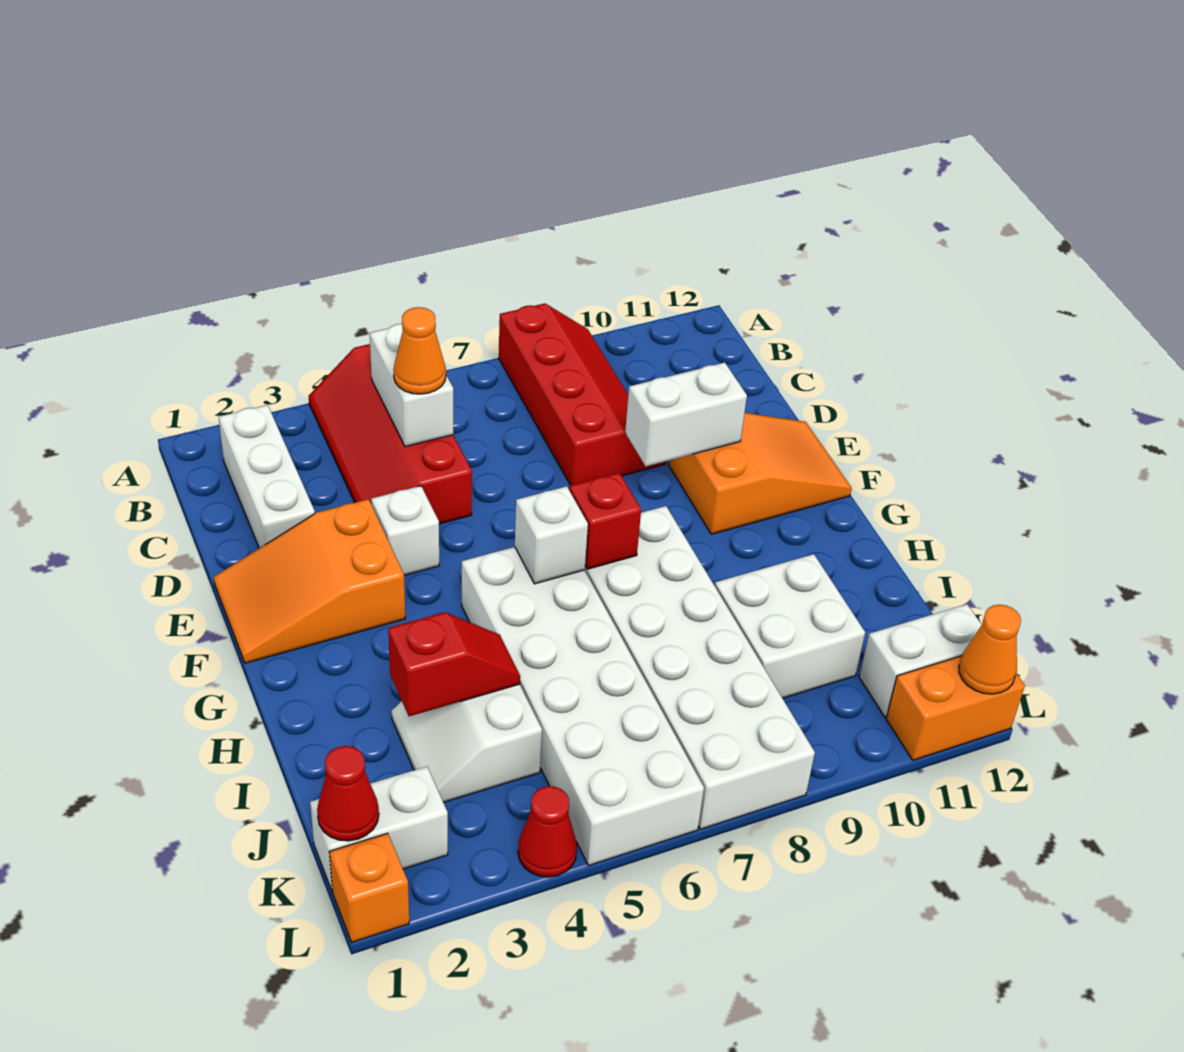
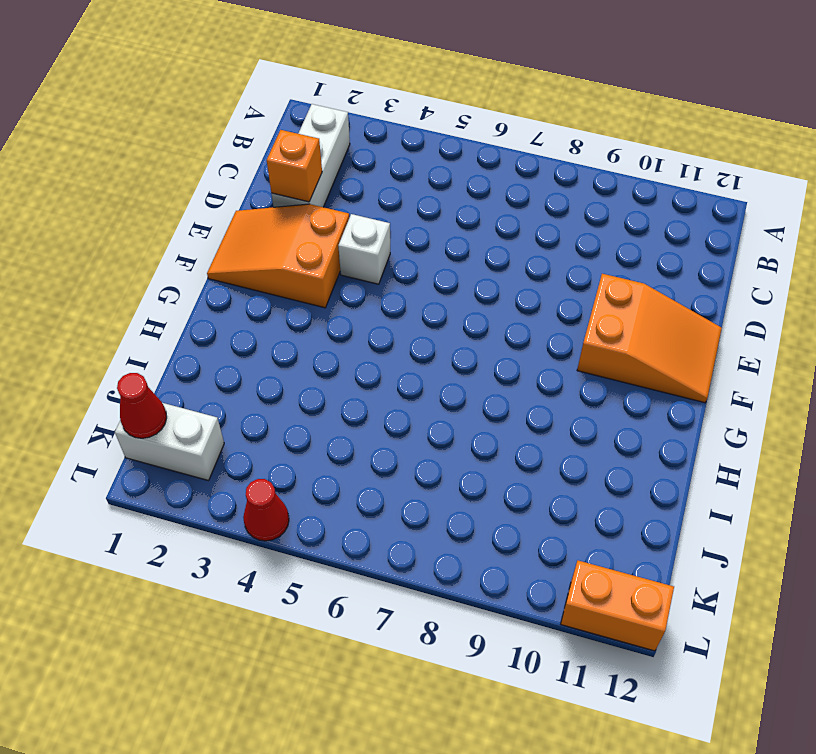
orange brick D2 level 2 -> orange brick L1 level 1
none -> red slope A4:D5 level 1 top 5
none -> red slope A8:D9 level 1 top 8
none -> white brick G5:L6 level 1

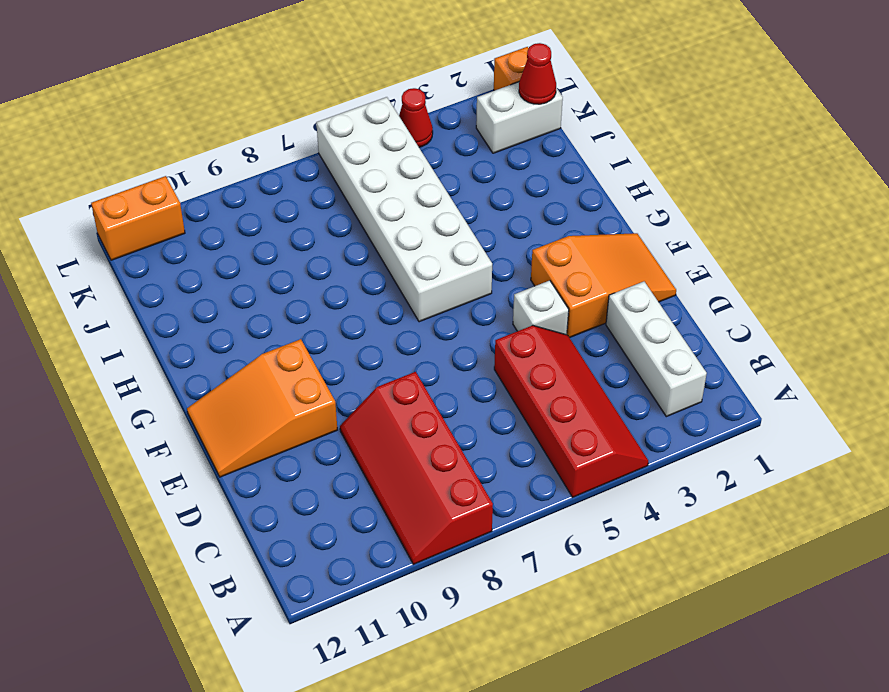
none -> white brick G7:L8 level 1
none -> white slope I3:J4 level 1 top 4
none -> white brick I9:J10 level 1

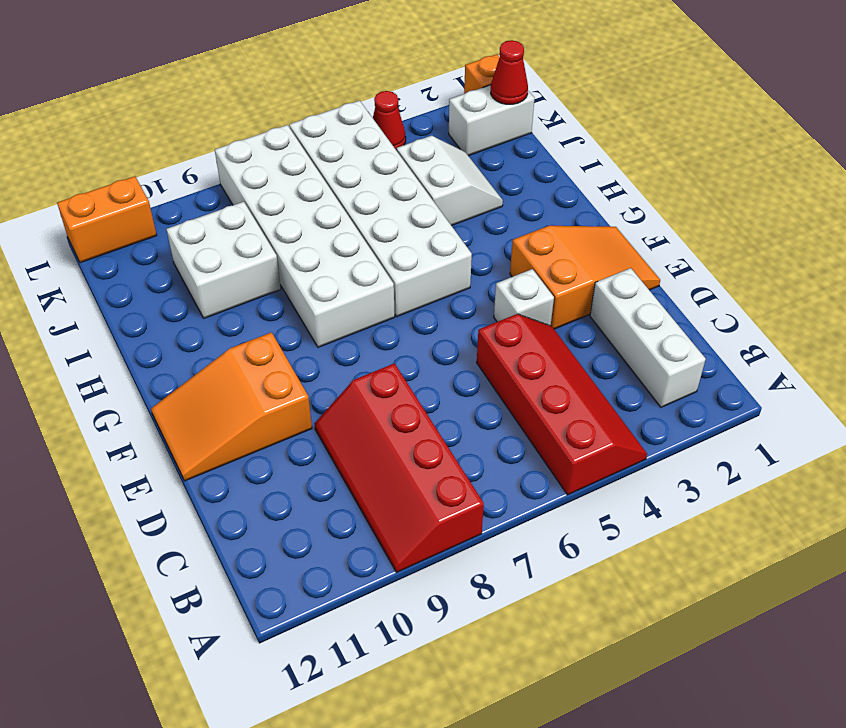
none -> white brick K11:K12 level 1
none -> white brick B5:C5 level 2
none -> white brick E9:E10 level 2

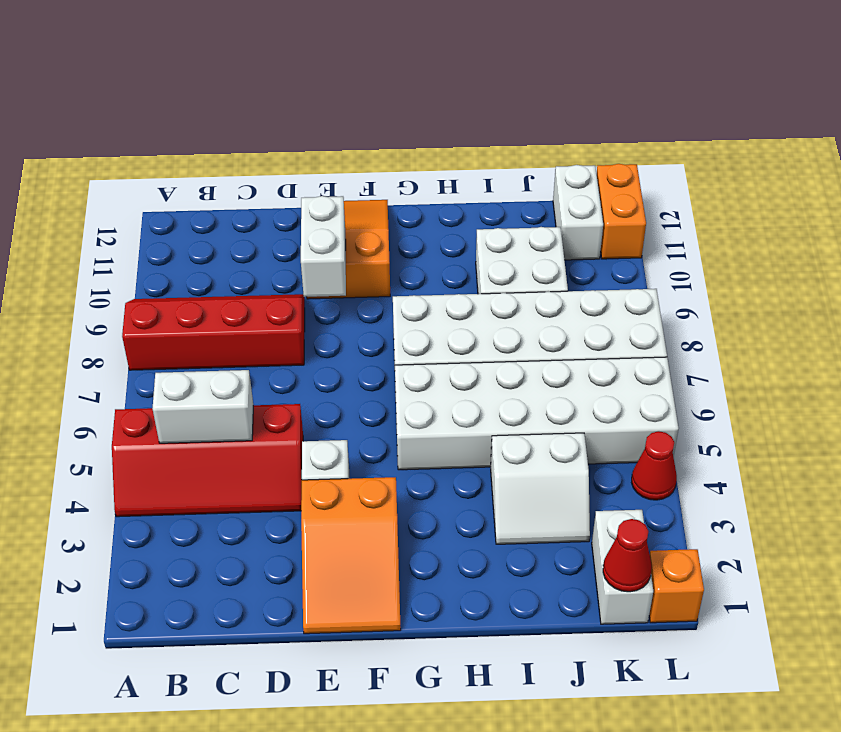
none -> white brick B2:D2 level 1
none -> white brick G6 level 2
none -> red brick G7 level 2

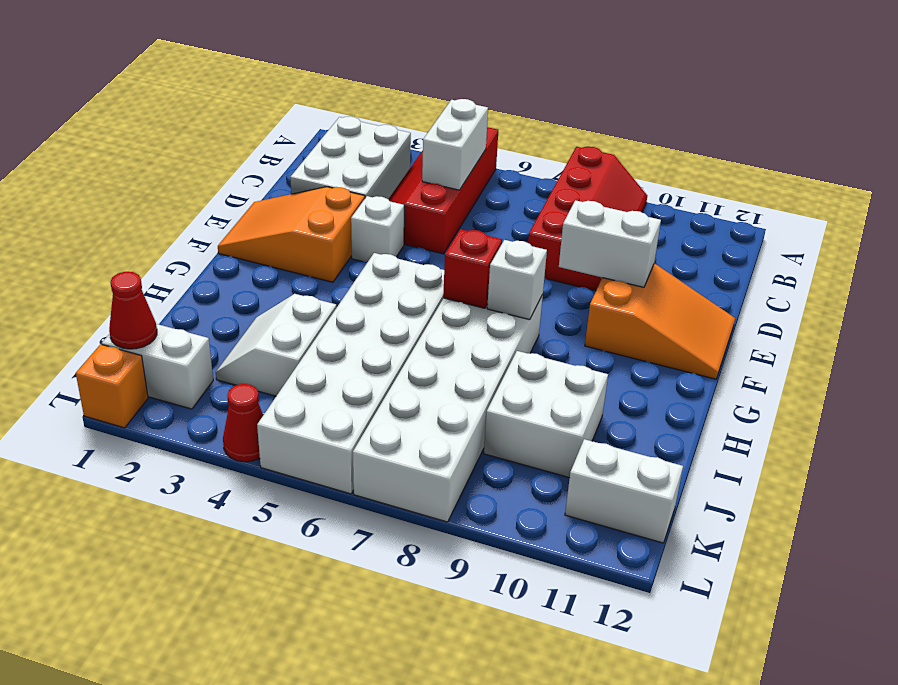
white brick B2:D3 level 1 -> white brick B2:D2 level 1
white brick G8 level 2 -> white brick G6 level 2
none -> orange brick L11:L12 level 1
none -> red slope I3:I4 level 2 top 3
none -> orange cone L12 level 2

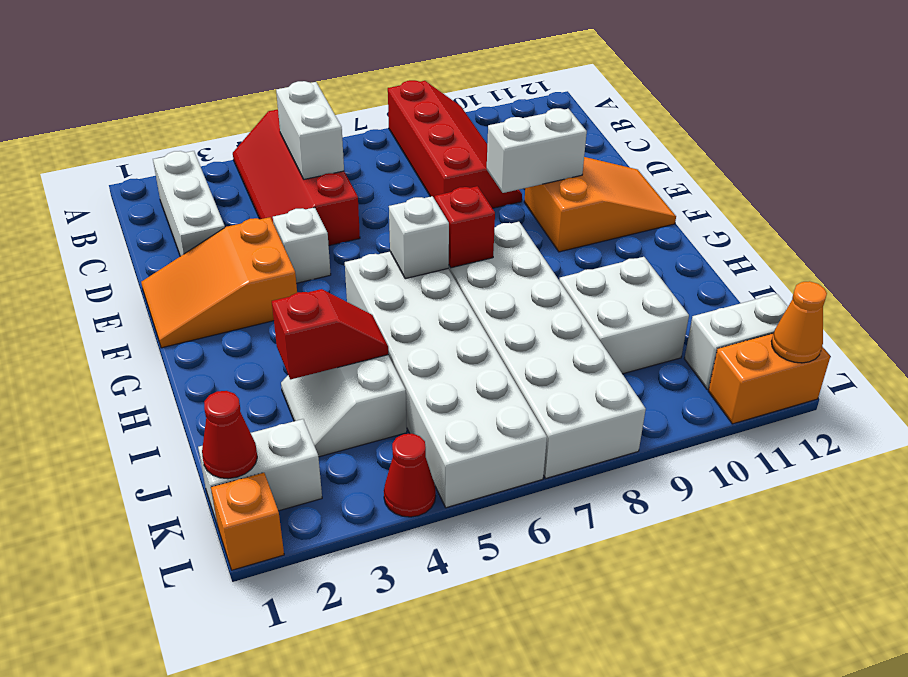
none -> orange cone C5 level 3

